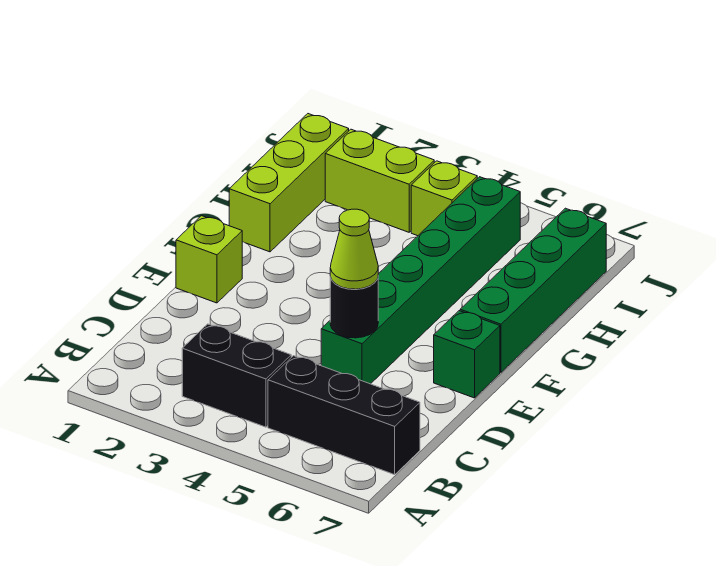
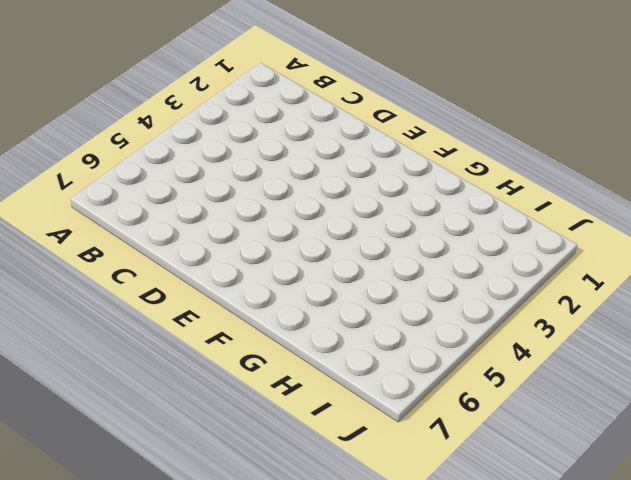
none -> black brick B3:B4 level 1
none -> black brick B5:B7 level 1

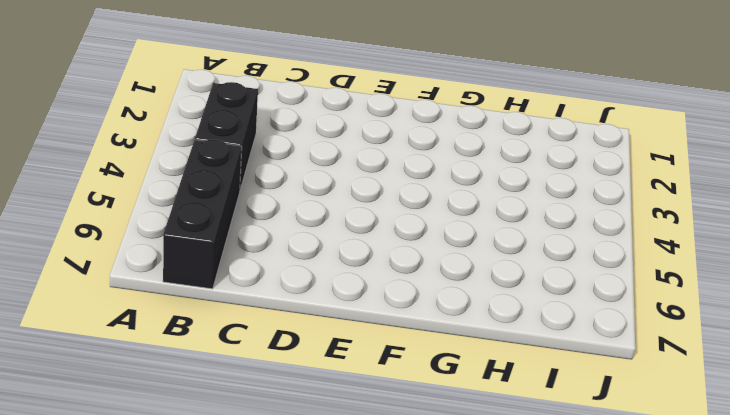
none -> green brick D5:I5 level 1
none -> lime brick E1 level 1

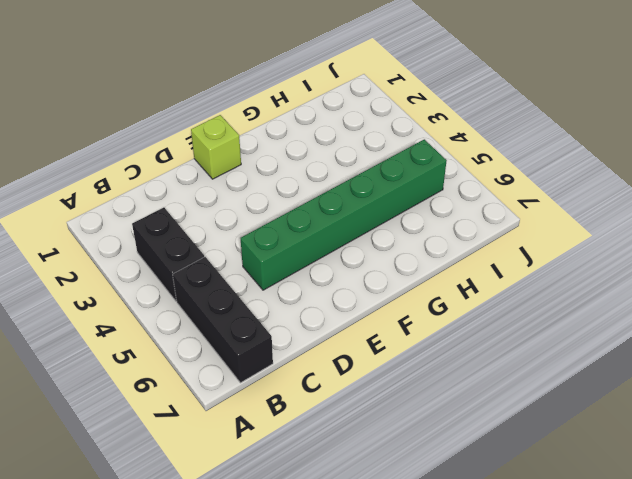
none -> green brick E7 level 1
none -> green brick F7:I7 level 1

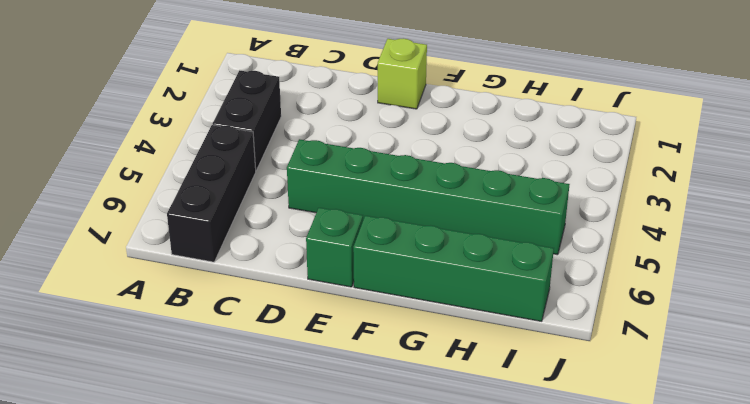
none -> lime brick G1:I1 level 1
none -> lime brick I2:I3 level 1

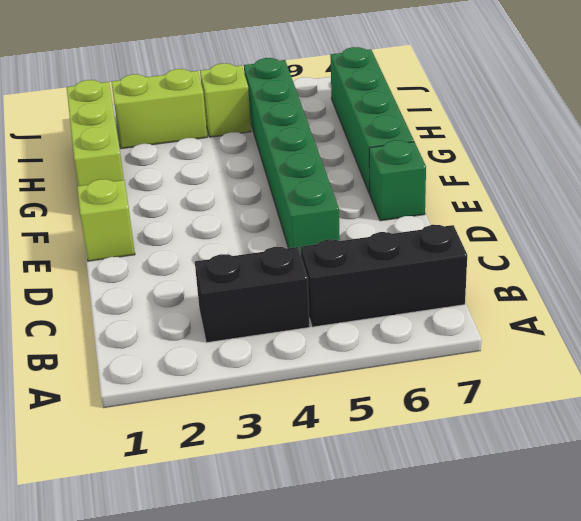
none -> black round brick D5 level 2
none -> lime cone D5 level 3

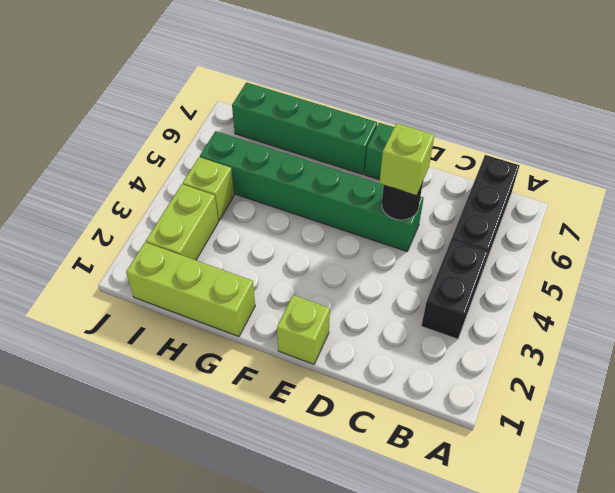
lime brick D5 level 3 -> lime cone D5 level 3

